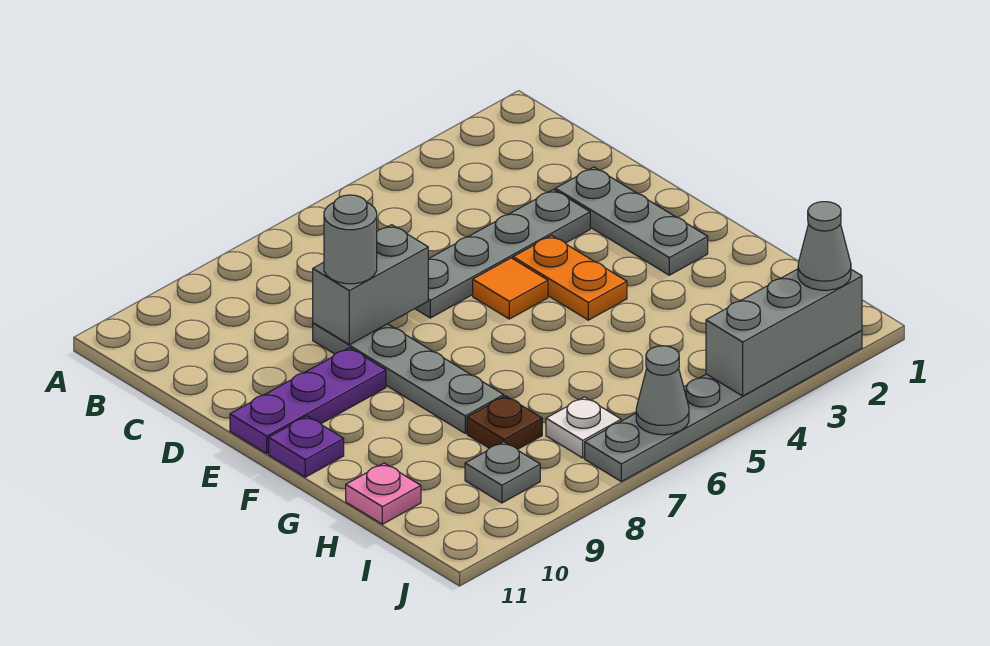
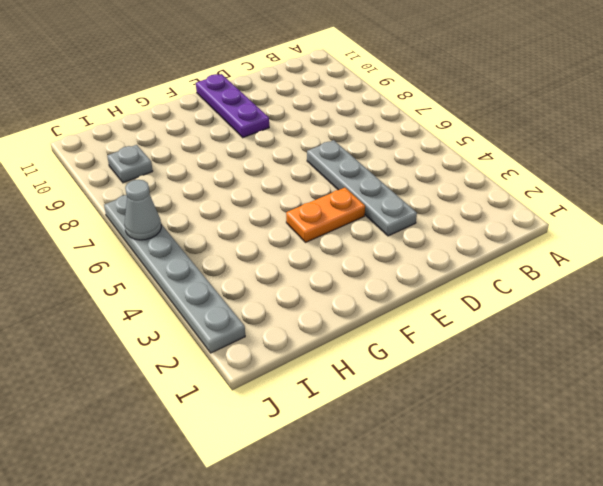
none -> grey plate D2:F2 level 1
none -> grey plate D8:G8 level 1
none -> orange tile E5 level 1

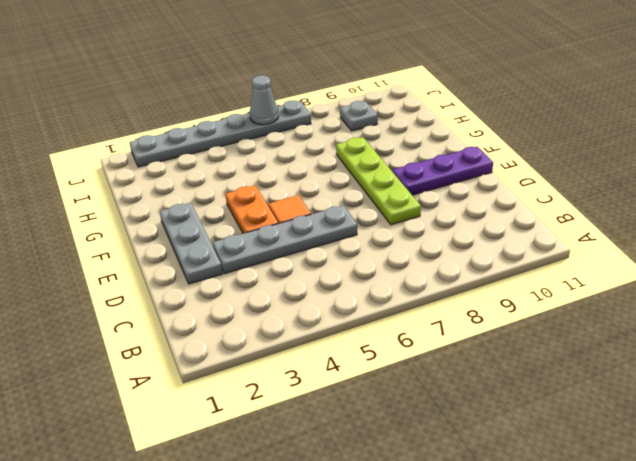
lime plate D8:G8 level 1 -> grey plate D8:G8 level 1
none -> purple plate F11 level 1
none -> brown plate H8 level 1
none -> pink plate H11 level 1

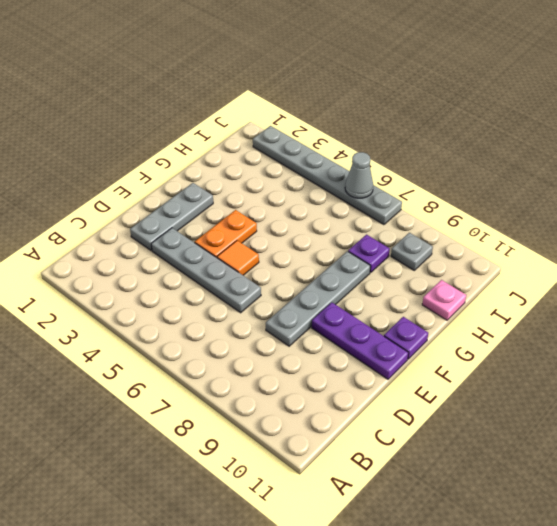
purple plate H8 level 1 -> brown plate H8 level 1
none -> white plate I7 level 1
none -> grey brick D7:D8 level 2
none -> grey brick J2:J4 level 2

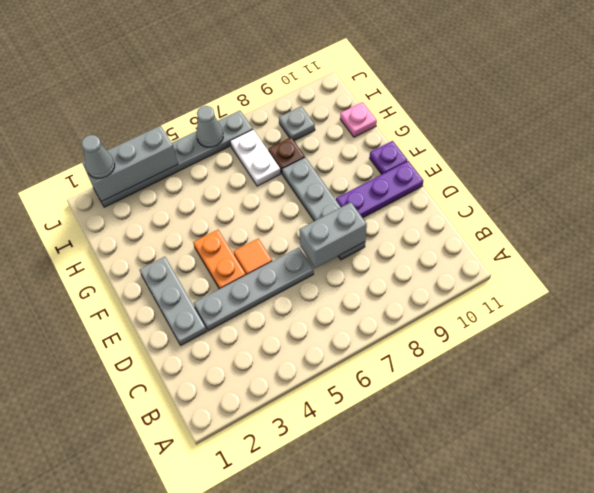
white plate H7:I7 level 1 -> white plate I7 level 1
none -> grey round brick D8 level 3

